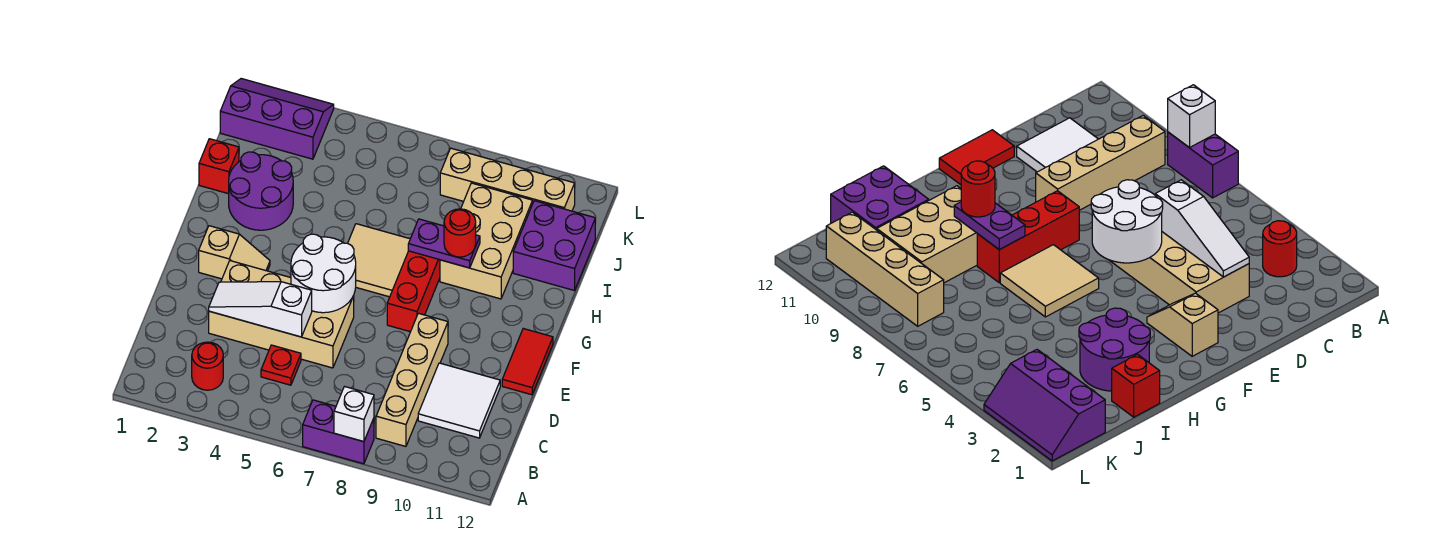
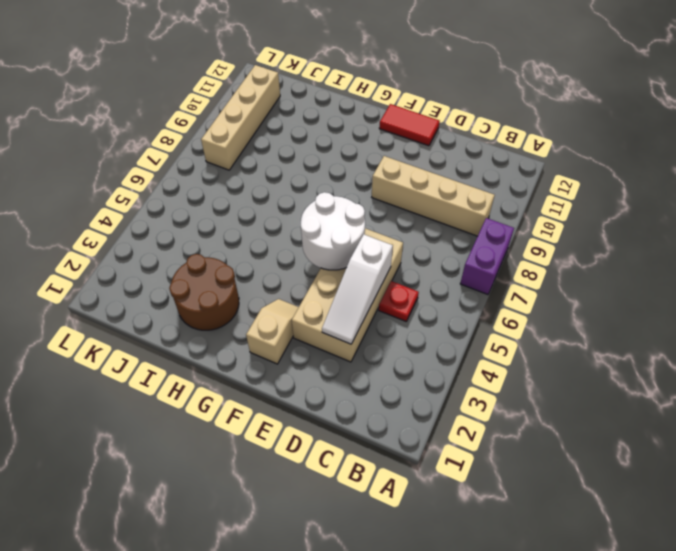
brown round brick H2:I3 level 1 -> purple round brick H2:I3 level 1
none -> red round brick B3 level 1
none -> white tile C10:D11 level 1
none -> red brick F8:H8 level 1

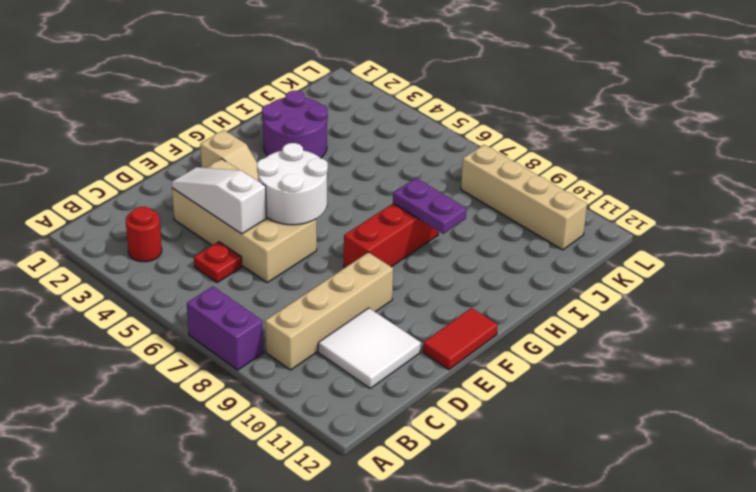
none -> tan tile G6:H7 level 1
none -> tan brick H9:J10 level 1
none -> red brick I1 level 1

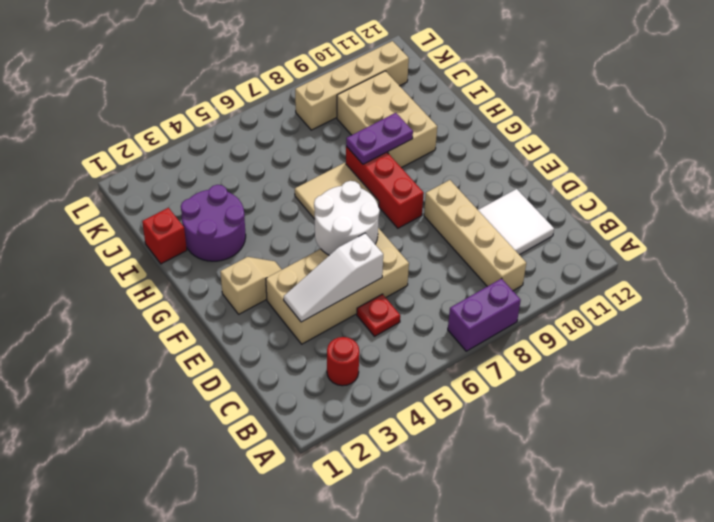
none -> red tile E12:F12 level 1
none -> purple brick I11:J12 level 1
none -> purple slope K1:L3 level 1 top K

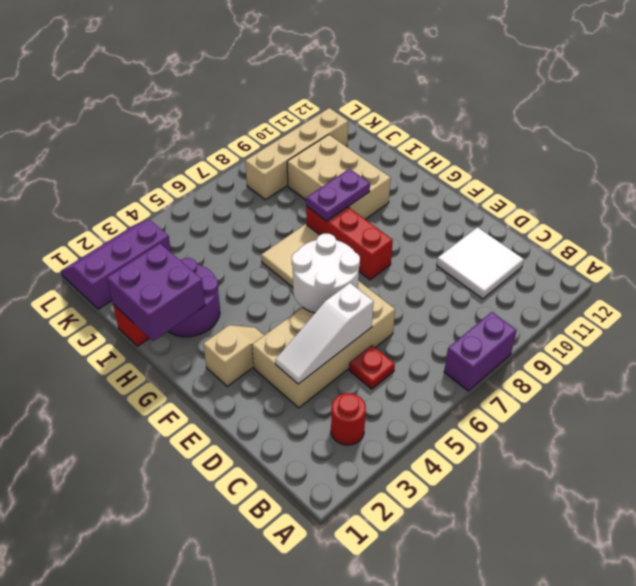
purple brick H1:I2 level 2 -> purple brick I11:J12 level 1
none -> tan brick B9:E9 level 1
none -> red tile E12:F12 level 1
none -> white brick A8 level 2

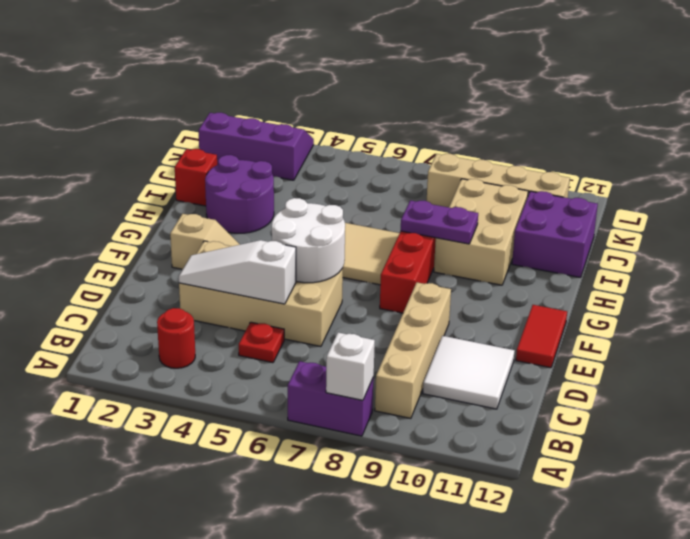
none -> red round brick H9 level 3

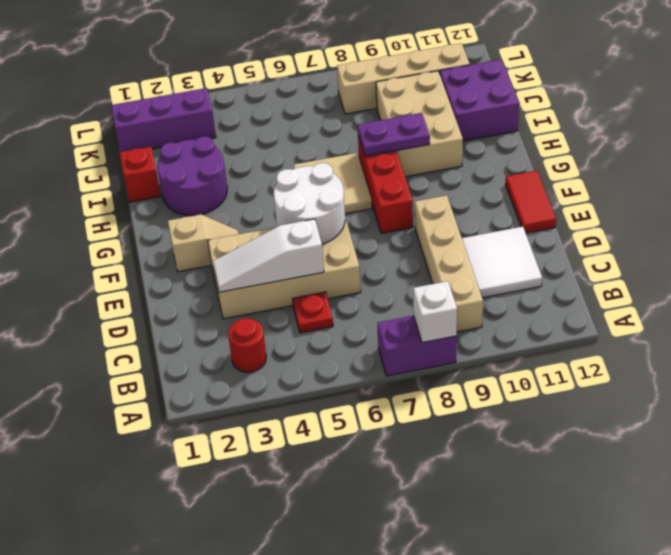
none -> red round brick H9 level 3

